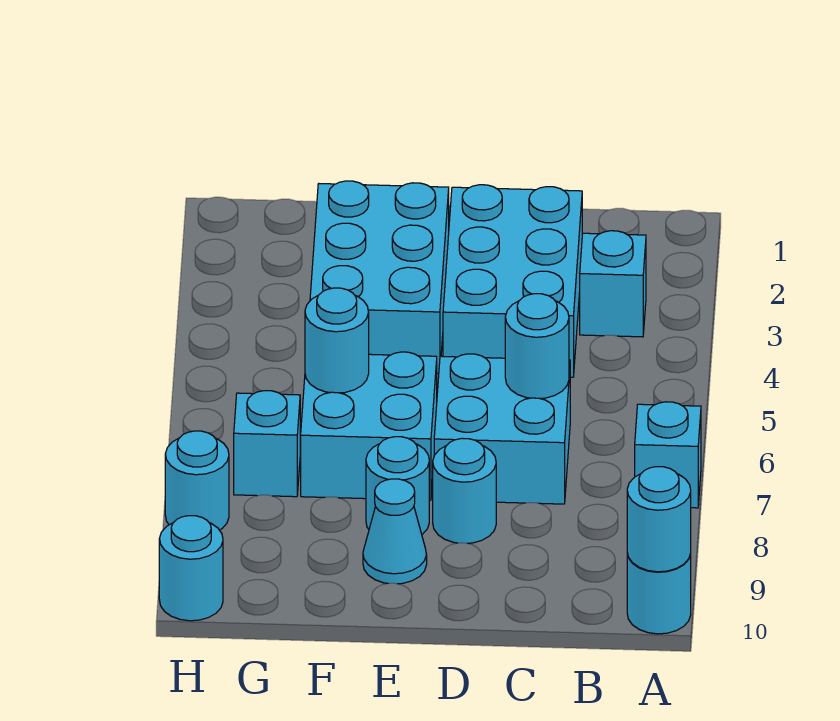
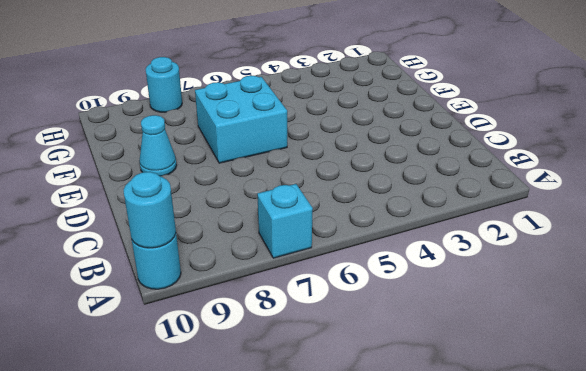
none -> cyan brick B3 level 1
none -> cyan brick C2:D4 level 1
none -> cyan brick C6:D7 level 1

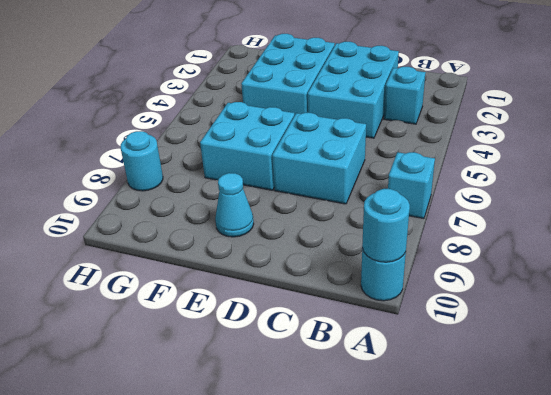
none -> cyan round brick D8 level 1
none -> cyan round brick E8 level 1
none -> cyan brick G7 level 1

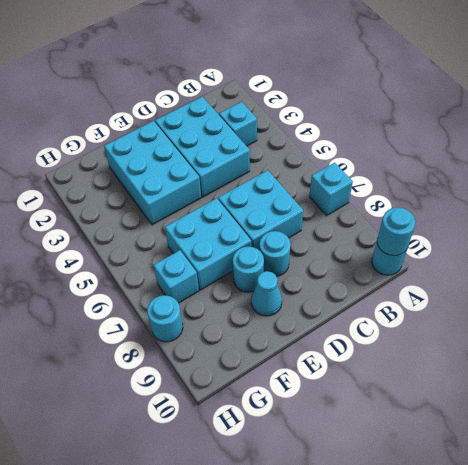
none -> cyan round brick H10 level 1
none -> cyan round brick C6 level 2
none -> cyan round brick F6 level 2

